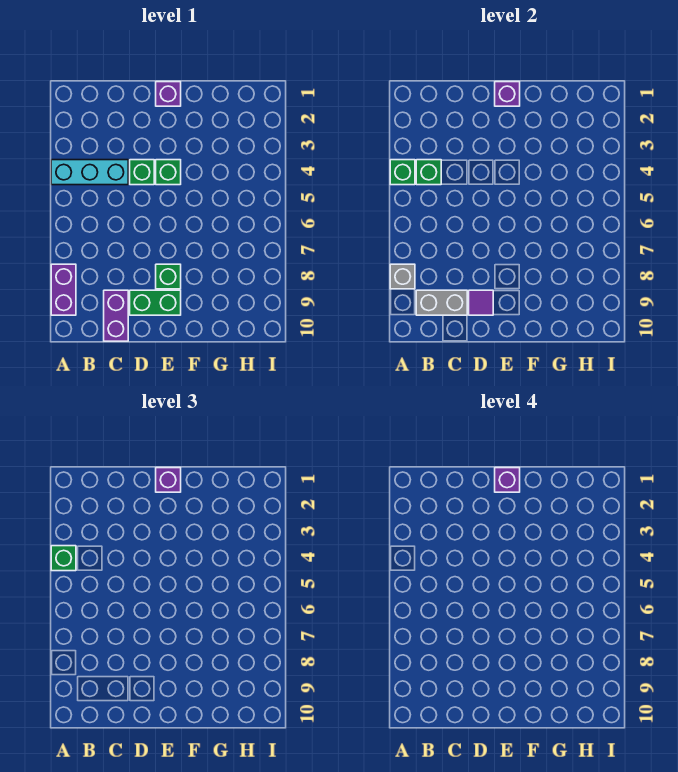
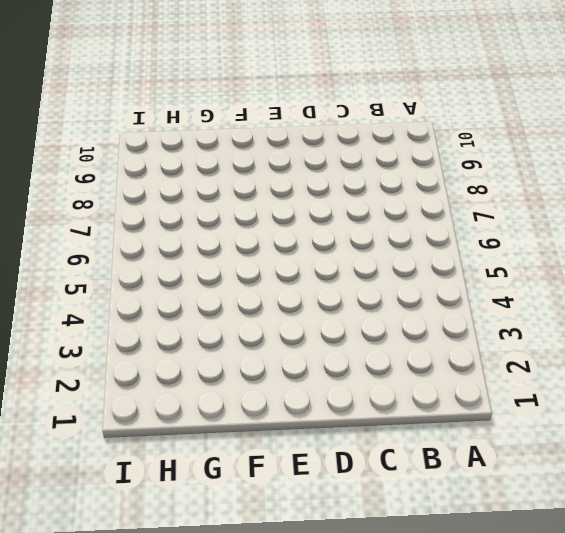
none -> cyan brick A4:C4 level 1
none -> purple brick A8:A9 level 1
none -> purple brick C9:C10 level 1

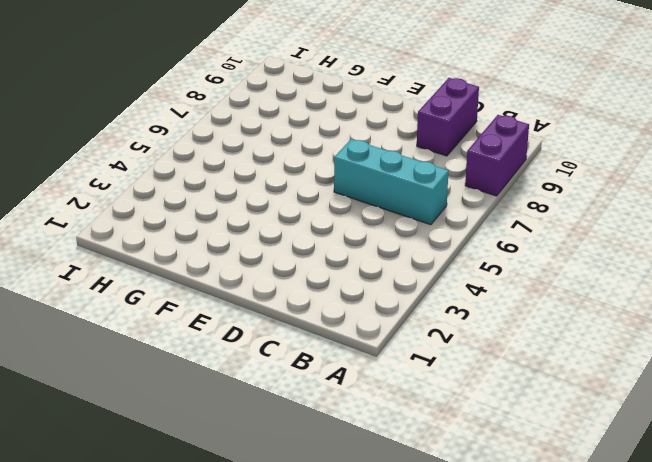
cyan brick B6:D6 level 1 -> cyan brick A4:C4 level 1
none -> green brick D4 level 1
none -> green brick D9:E9 level 1
none -> purple brick E1 level 1

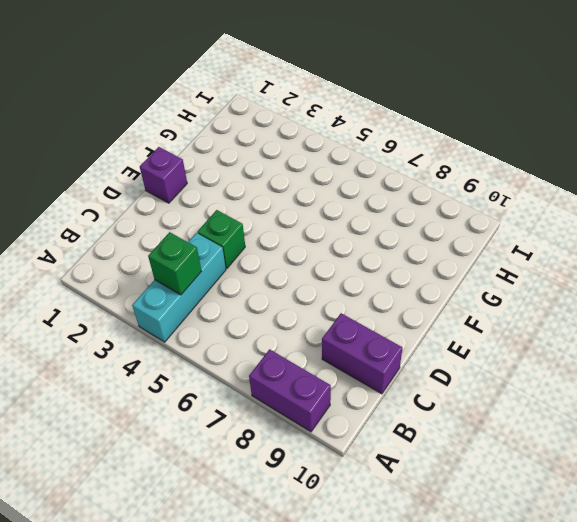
none -> green brick D9:E9 level 1
none -> green brick E4 level 1
none -> green brick E8 level 1

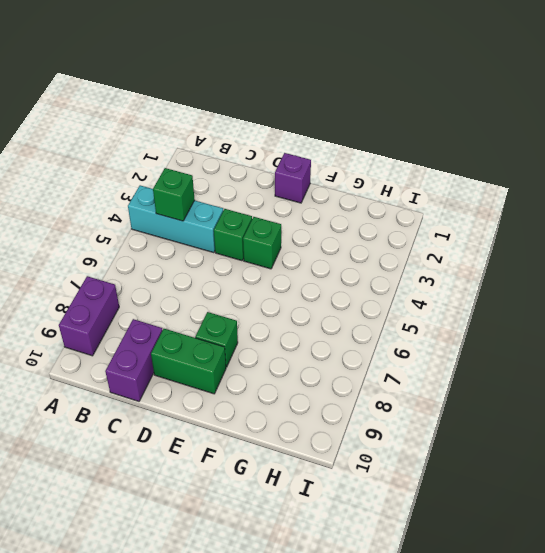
none -> green brick A4 level 2
none -> grey brick A8 level 2
none -> grey brick B9:C9 level 2

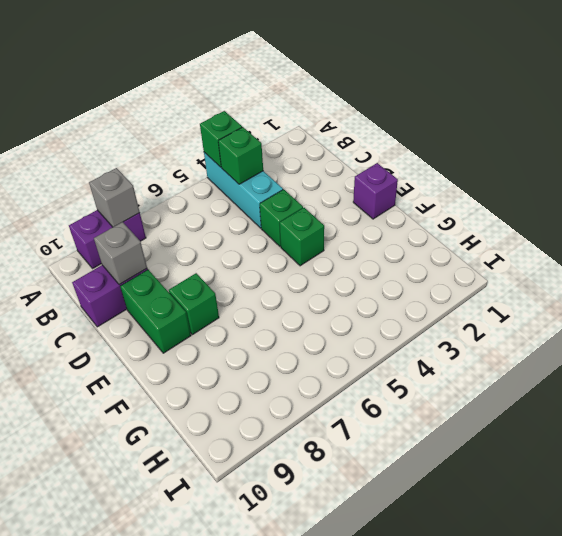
grey brick C9 level 2 -> grey brick B9:C9 level 2
none -> purple tile D9 level 2
none -> purple brick E1 level 2
none -> green brick A4 level 3

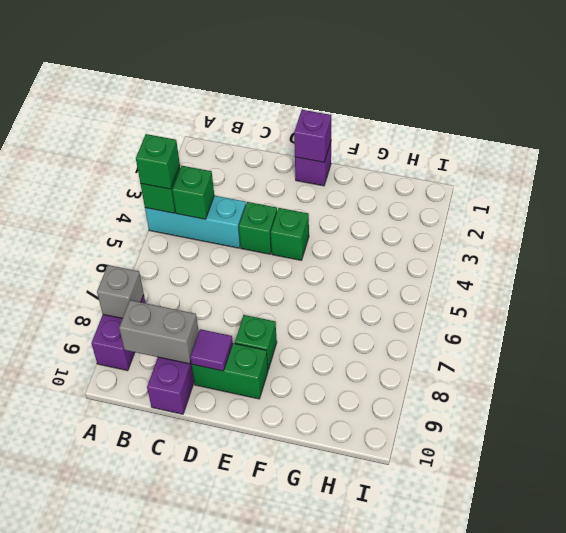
none -> purple brick E1 level 3
none -> purple brick E1 level 4

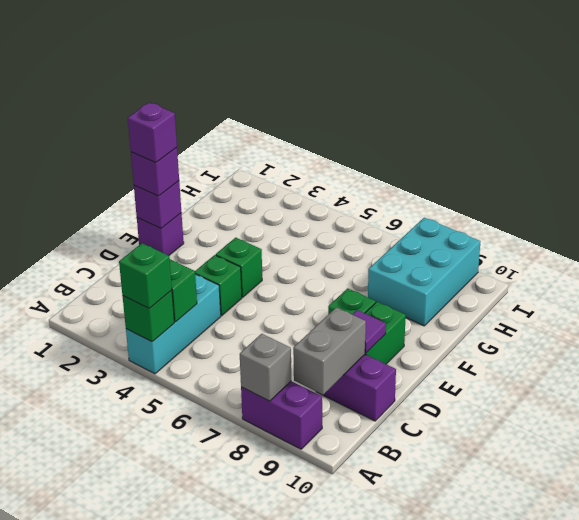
cyan brick G8:I9 level 1 -> none

